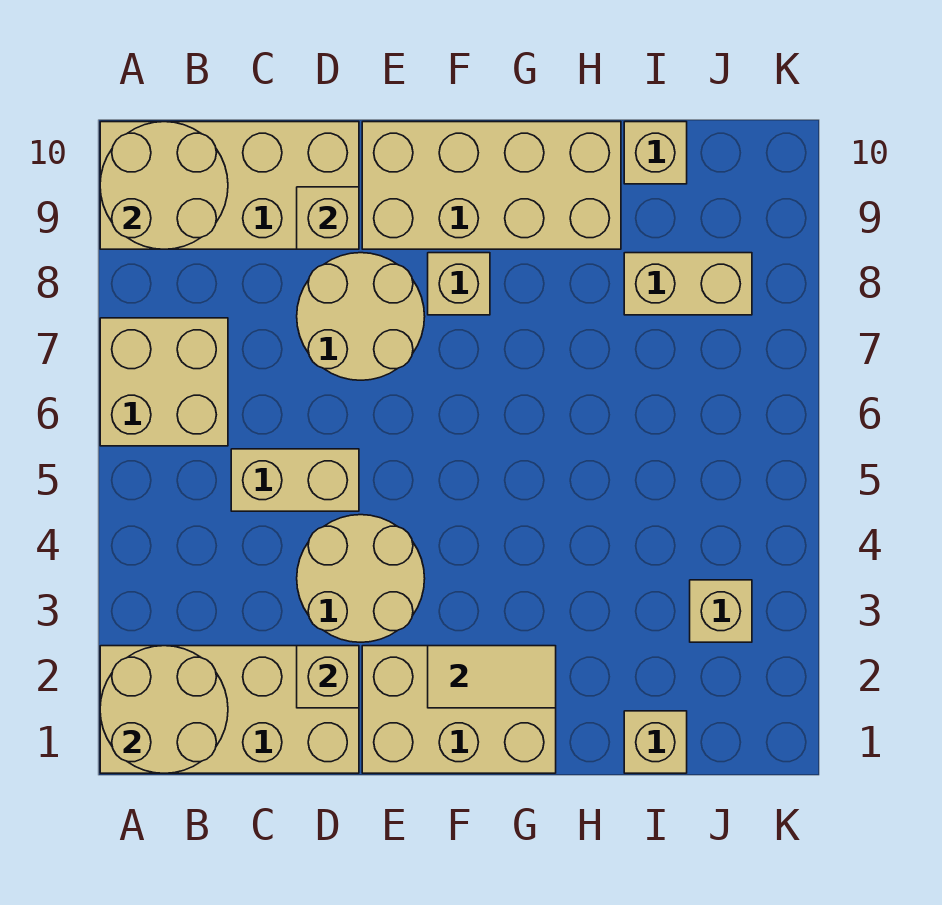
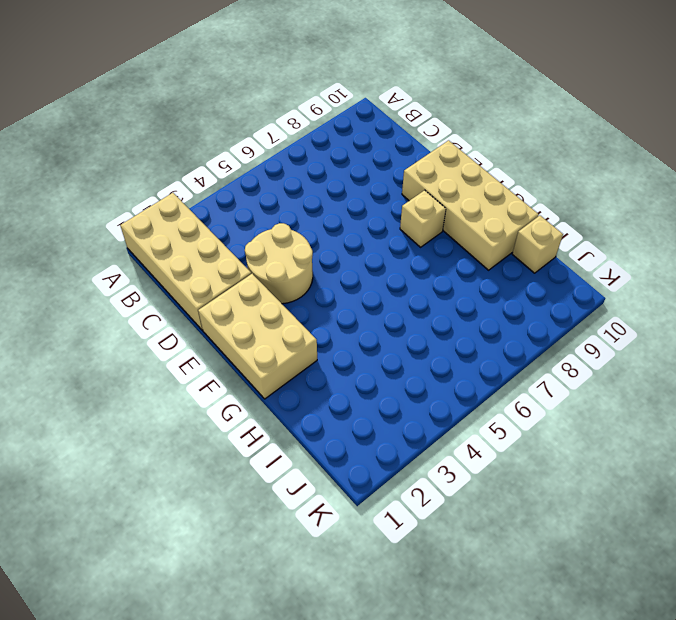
none -> tan brick A6:B7 level 1
none -> tan brick A9:D10 level 1
none -> tan brick C5:D5 level 1

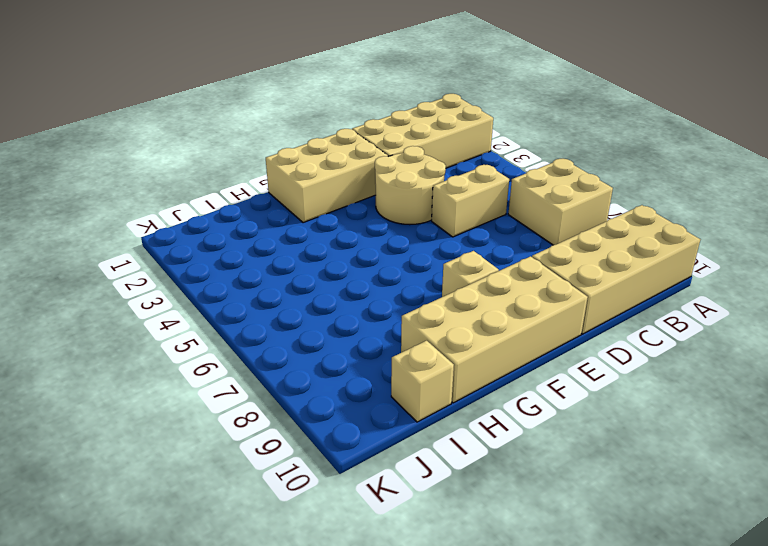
none -> tan round brick D7:E8 level 1
none -> tan brick I1 level 1
none -> tan brick I8:J8 level 1

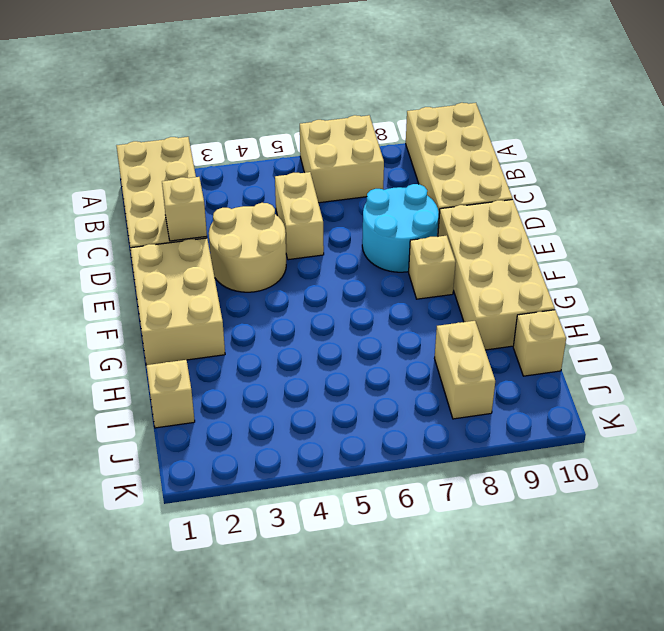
cyan round brick D7:E8 level 1 -> tan round brick D7:E8 level 1
none -> tan brick J3 level 1
none -> tan round brick A1:B2 level 2
none -> tan round brick A9:B10 level 2

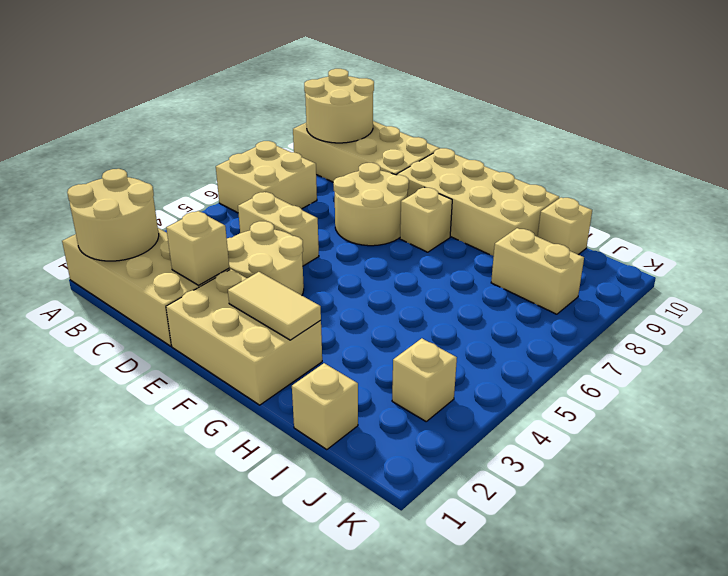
none -> tan brick D9 level 2

